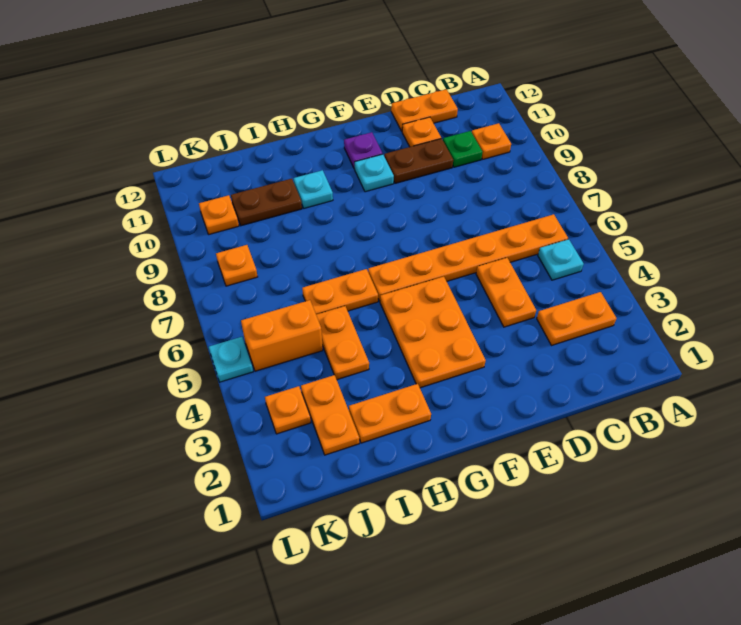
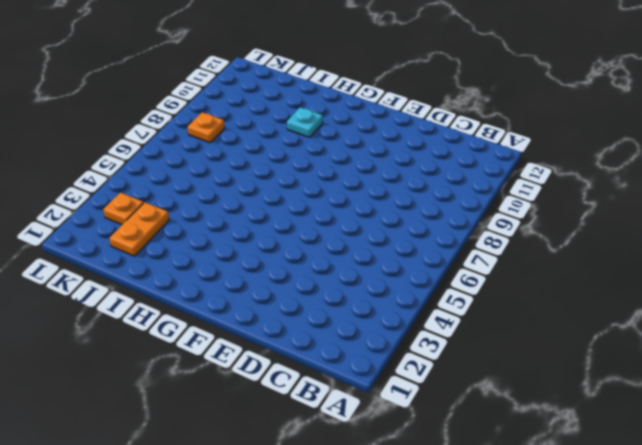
none -> orange plate B3:C3 level 1
none -> cyan plate B5 level 1
none -> orange plate B6:G6 level 1

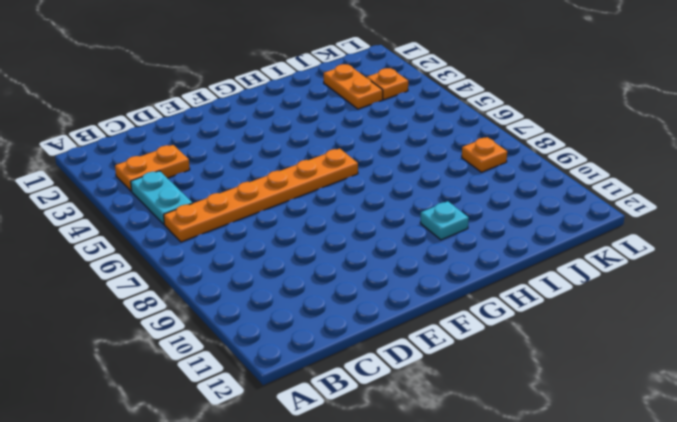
cyan plate B4:B5 level 1 -> cyan plate B5 level 1
none -> orange plate B10 level 1
none -> green plate C10 level 1
none -> orange plate C12:D12 level 1

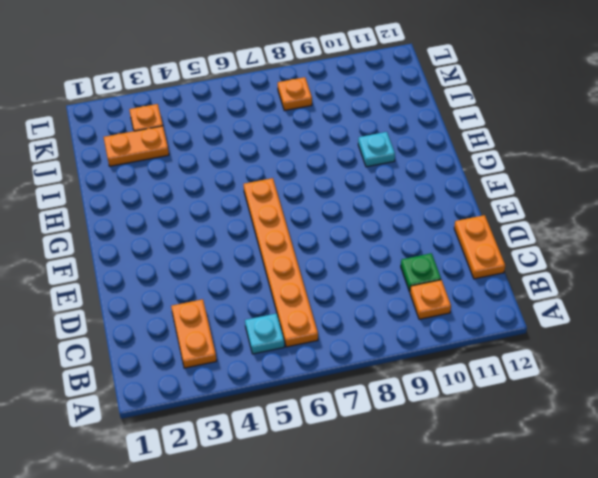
none -> orange plate D4:D5 level 1
none -> brown plate D10:E10 level 1
none -> orange plate D11 level 1

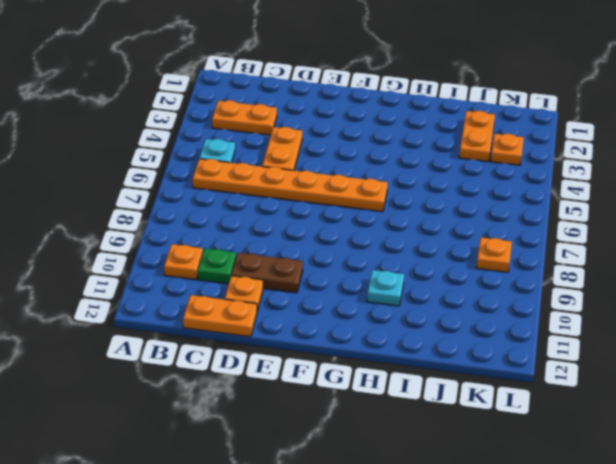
none -> orange plate F3:G5 level 1
none -> cyan plate F10 level 1
none -> purple plate F11 level 1

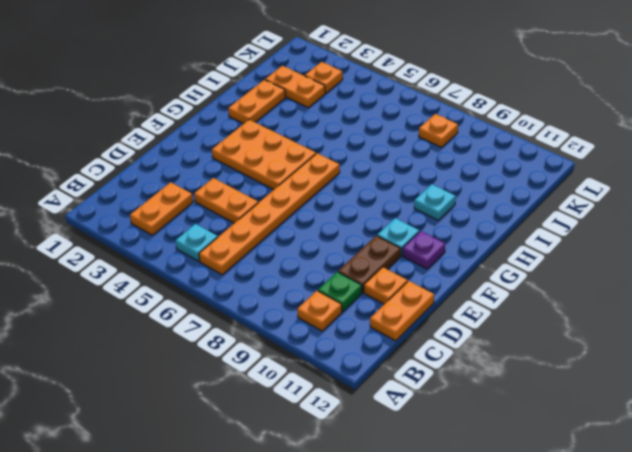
none -> orange plate H6:I6 level 1
none -> orange plate I4:I5 level 1
none -> brown plate I10:J10 level 1

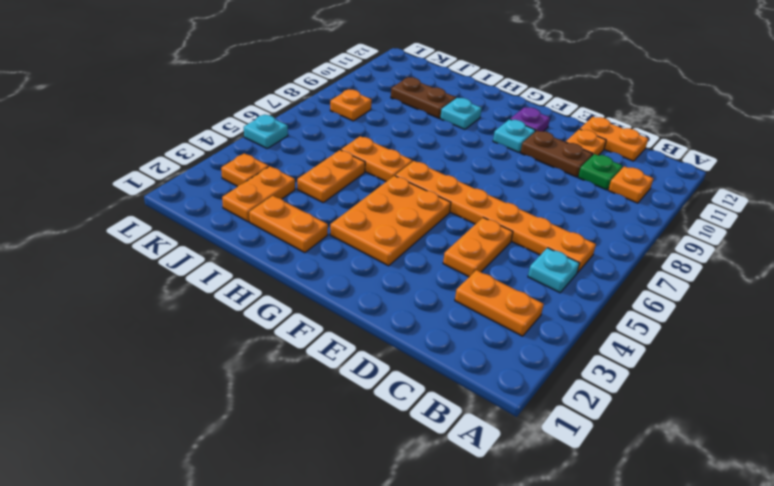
none -> orange brick J5:K5 level 1
none -> orange plate K10 level 1

